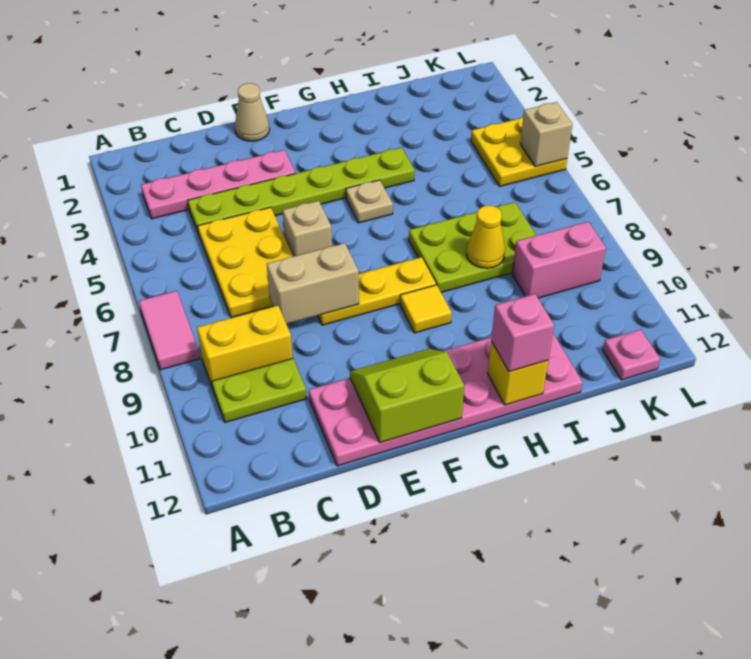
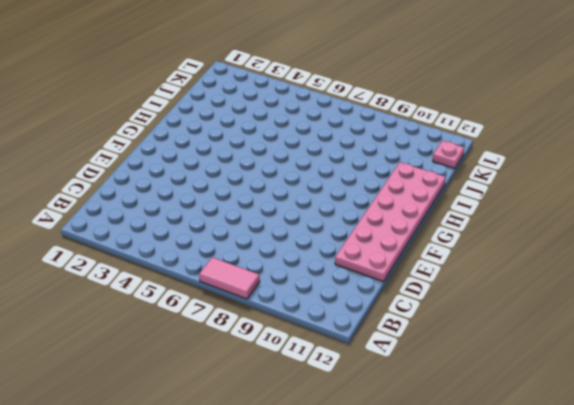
none -> pink plate B3:E3 level 1
none -> yellow brick B9:C9 level 1
none -> lime plate B10:C10 level 1

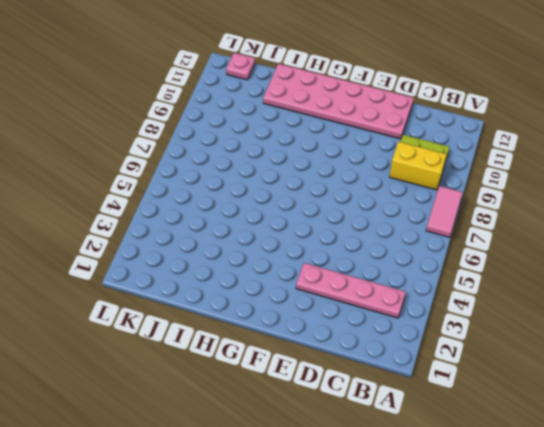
none -> lime plate C4:H4 level 1
none -> yellow plate C5:D7 level 1
none -> tan cone E1 level 1

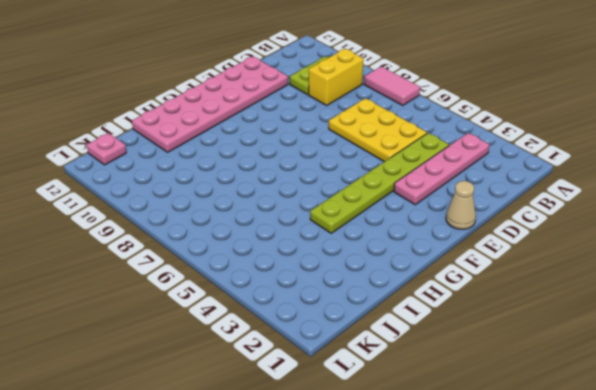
none -> tan brick E6 level 1
none -> yellow plate E8:G8 level 1
none -> tan plate G5 level 1

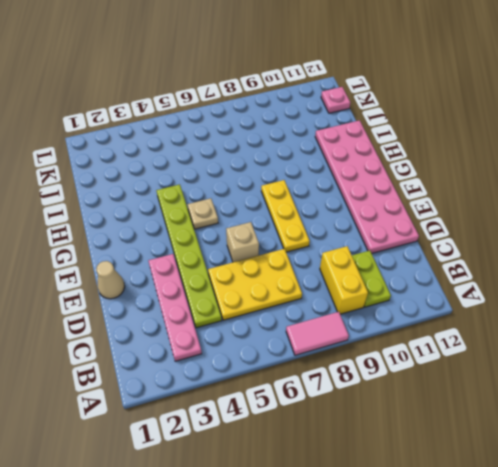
none -> yellow tile G9 level 1
none -> lime plate H7:J8 level 1
none -> pink brick J9:K9 level 1

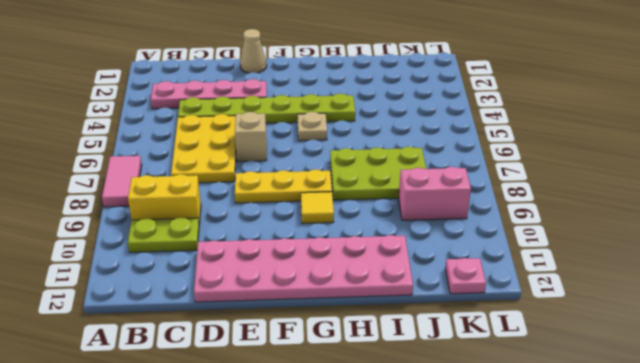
none -> yellow plate K4:L5 level 1
none -> tan brick D8:E8 level 2
none -> lime slope E11:F12 level 2 top 12

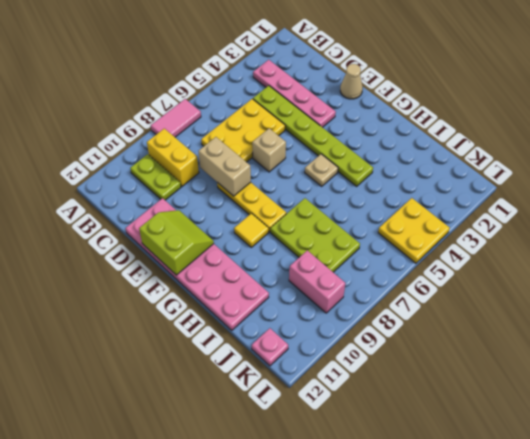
none -> yellow brick H12 level 2
none -> yellow cone I8 level 2
none -> tan brick L5 level 2

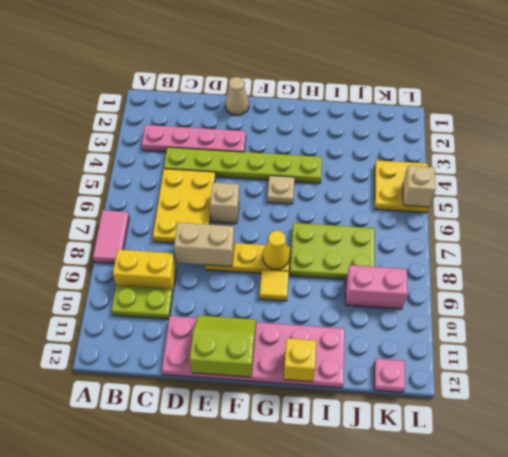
yellow cone G8 level 2 -> yellow cone I8 level 2
none -> pink brick H12 level 3

